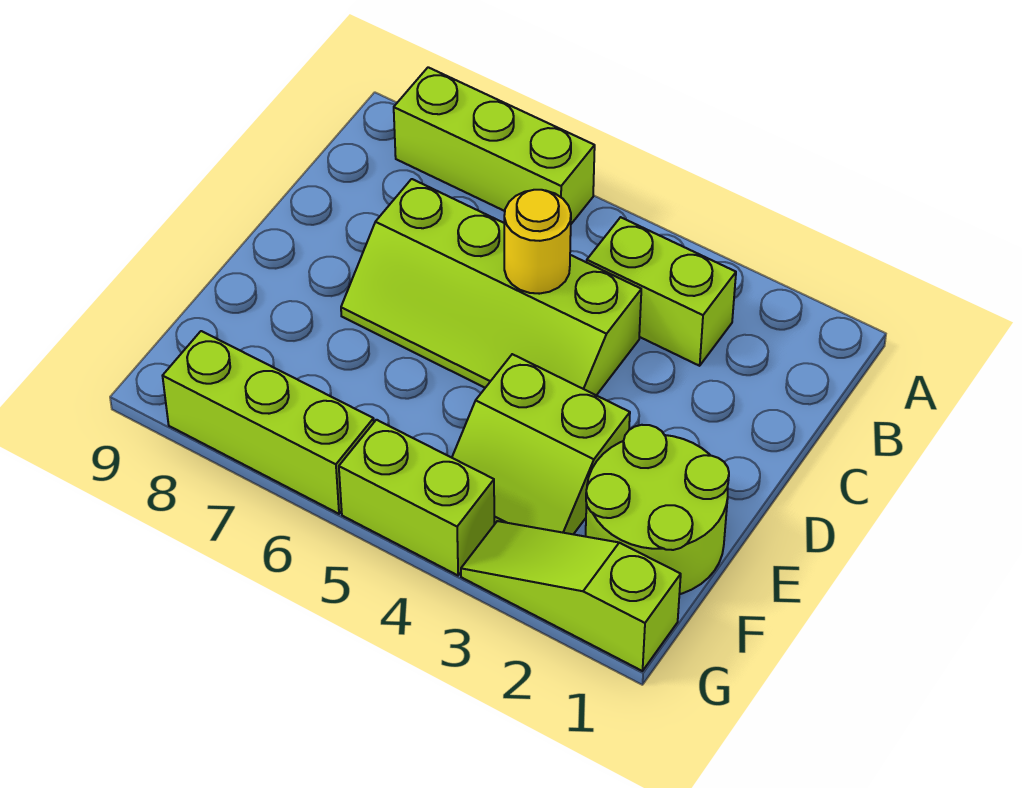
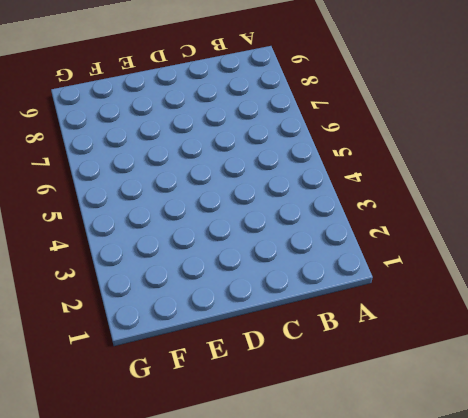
none -> lime brick A6:A8 level 1
none -> lime brick B3:B4 level 1

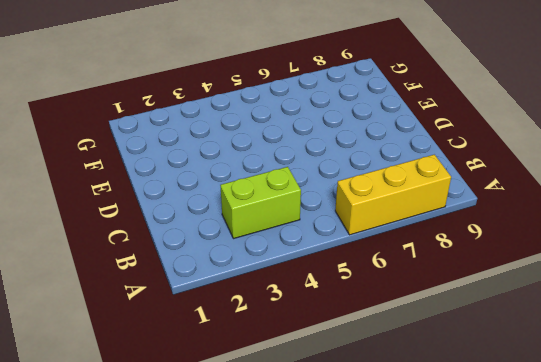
yellow brick A6:A8 level 1 -> lime brick A6:A8 level 1
none -> lime slope C4:D7 level 1 top C
none -> lime round brick E1:F2 level 1

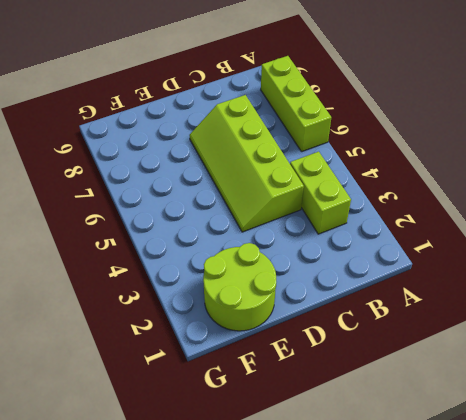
none -> lime slope E3:F4 level 1 top E
none -> lime slope G1:G3 level 1 top 1

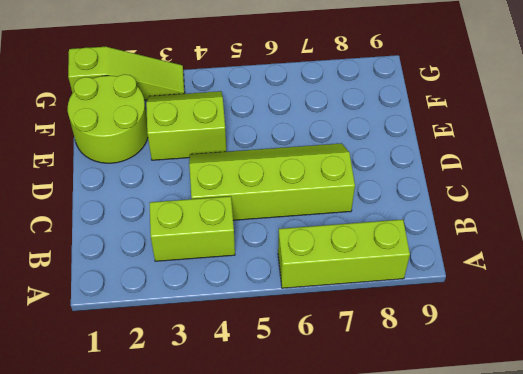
none -> lime brick G4:G5 level 1
none -> lime brick G6:G8 level 1

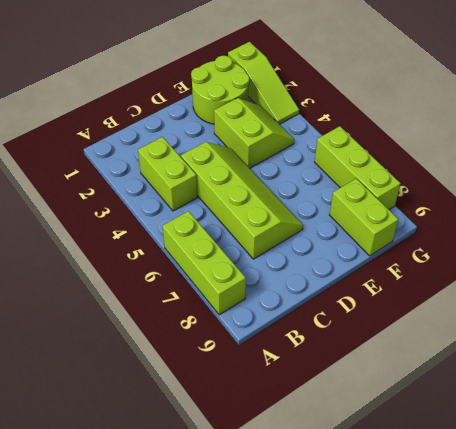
lime brick F8:F9 level 1 -> lime brick G4:G5 level 1
none -> yellow round brick C5 level 2

